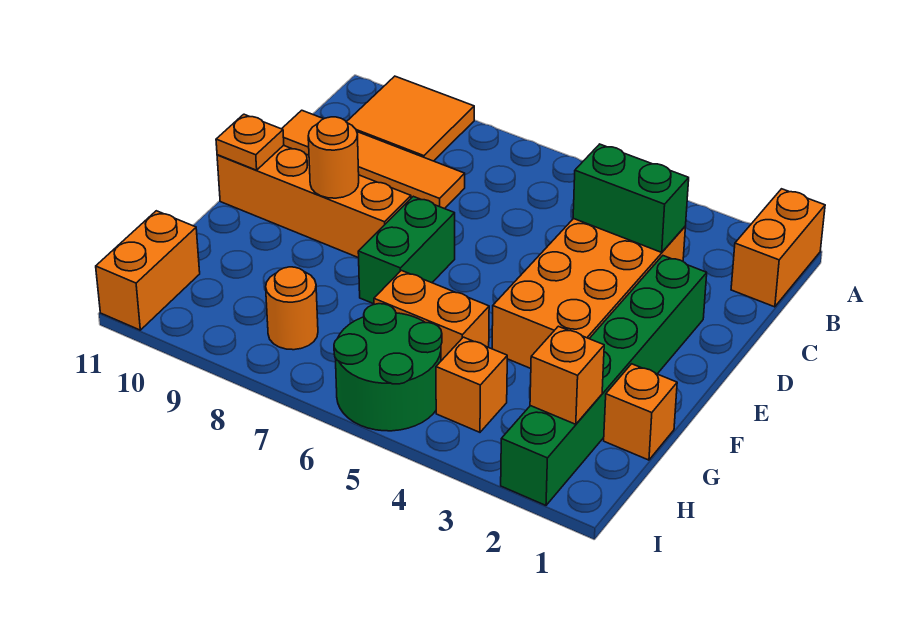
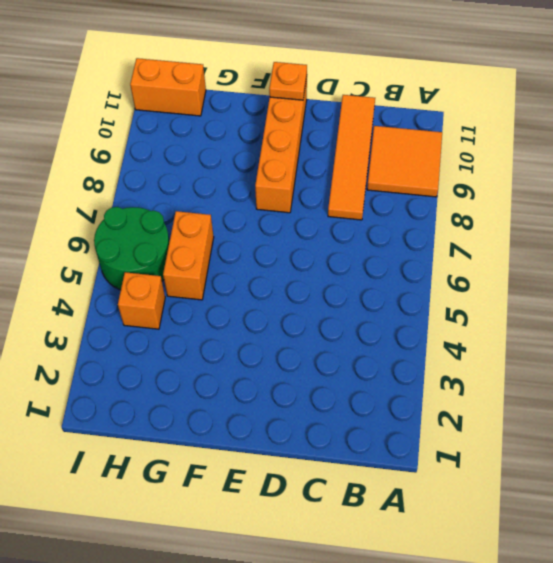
none -> orange brick A1:B1 level 1
none -> orange brick C3:F4 level 1
none -> green brick D2:I2 level 1

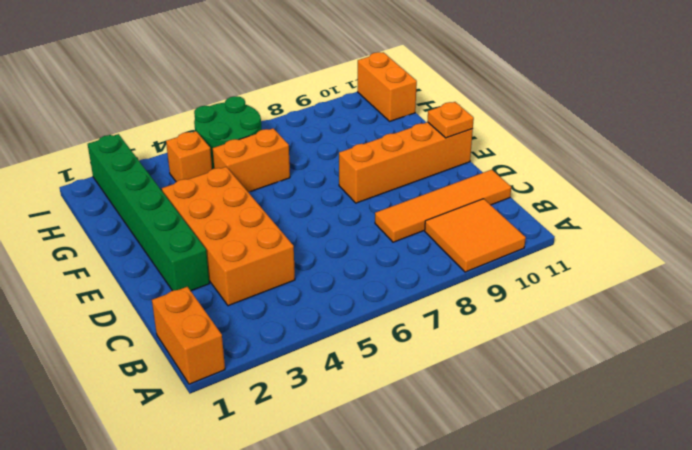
none -> green brick E7:F7 level 1
none -> orange brick G1 level 1
none -> orange round brick H8 level 1

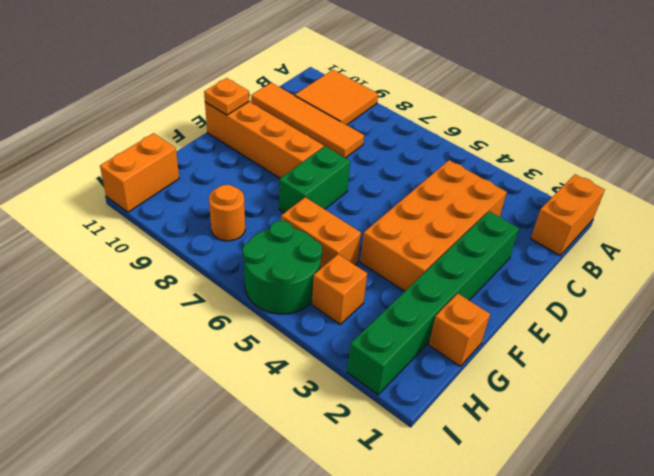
none -> green brick C3:C4 level 2
none -> orange round brick E9 level 2
none -> orange brick H2 level 2

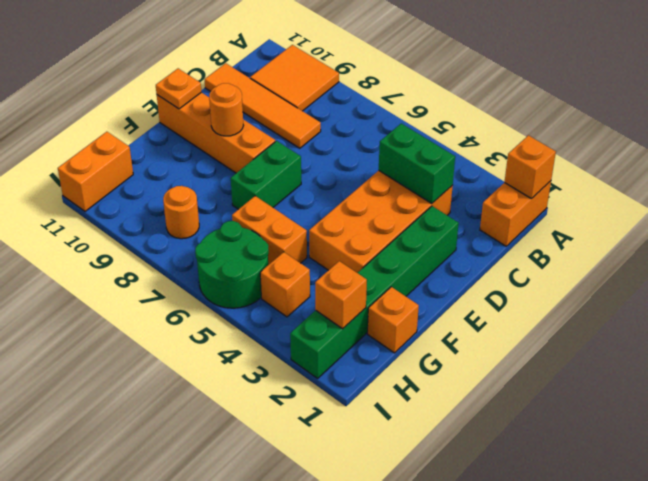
orange brick A1 level 2 -> none

